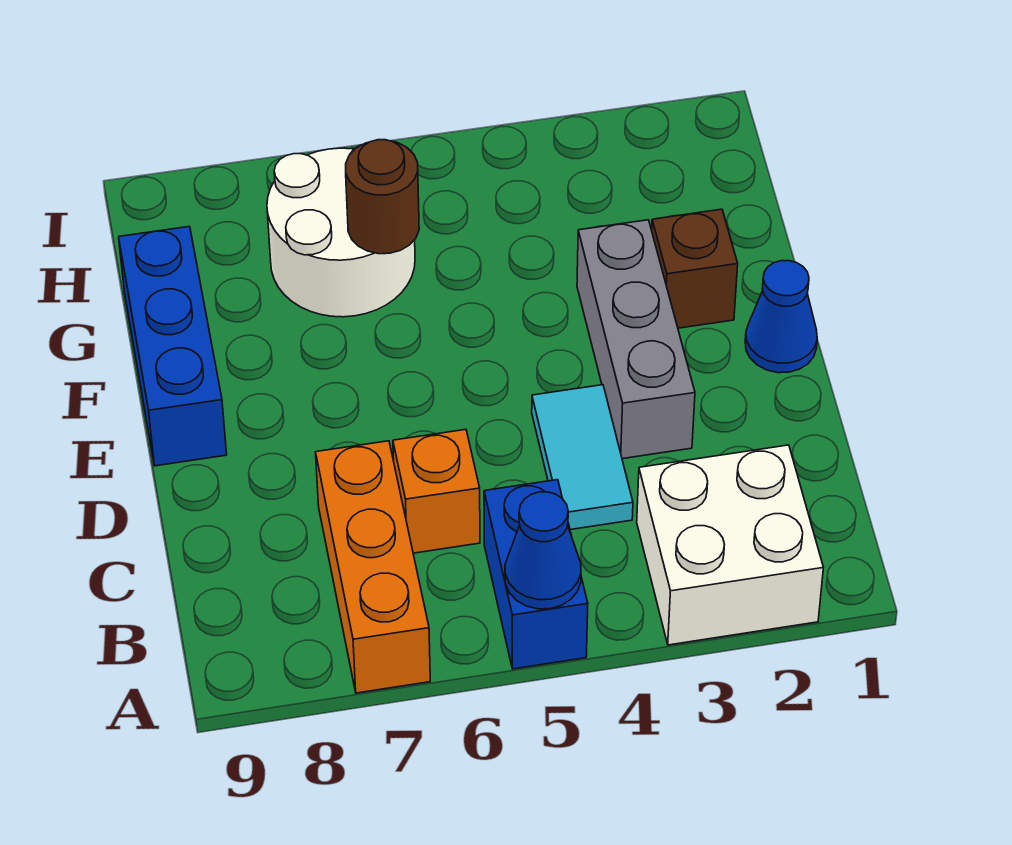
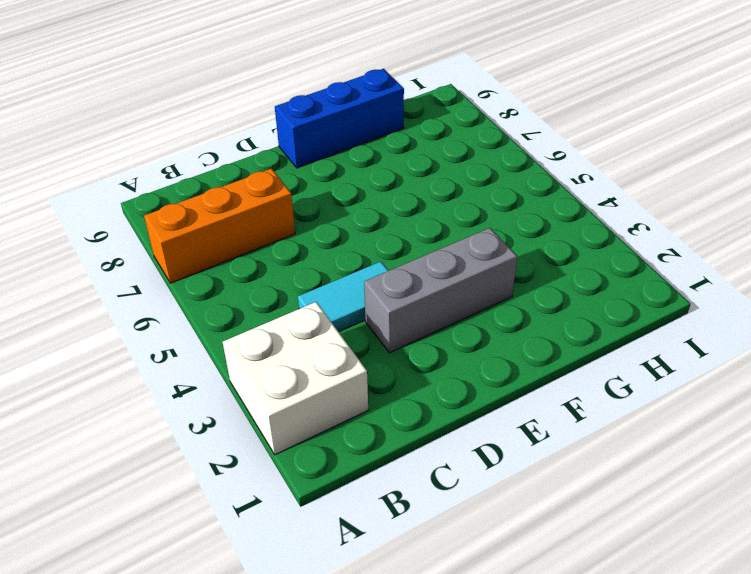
none -> blue brick A5:B5 level 1
none -> orange brick C6 level 1
none -> blue cone E1 level 1

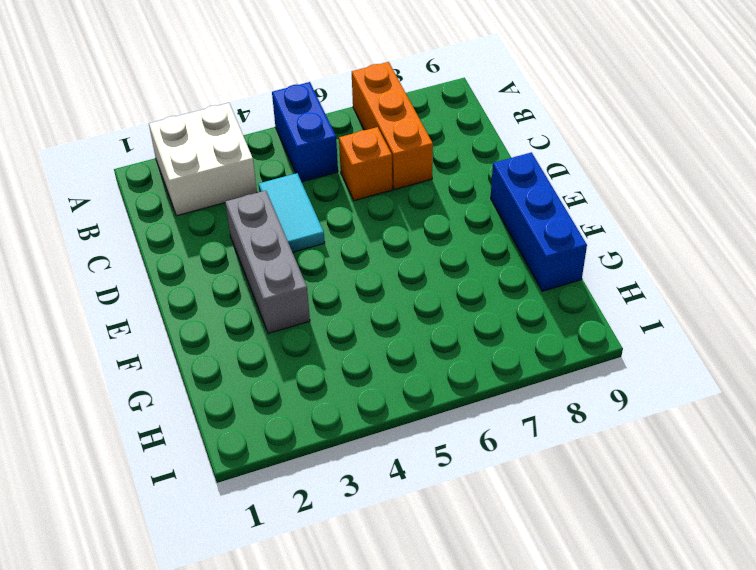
none -> blue cone E1 level 1
none -> brown brick F2 level 1
none -> white round brick G6:H7 level 1

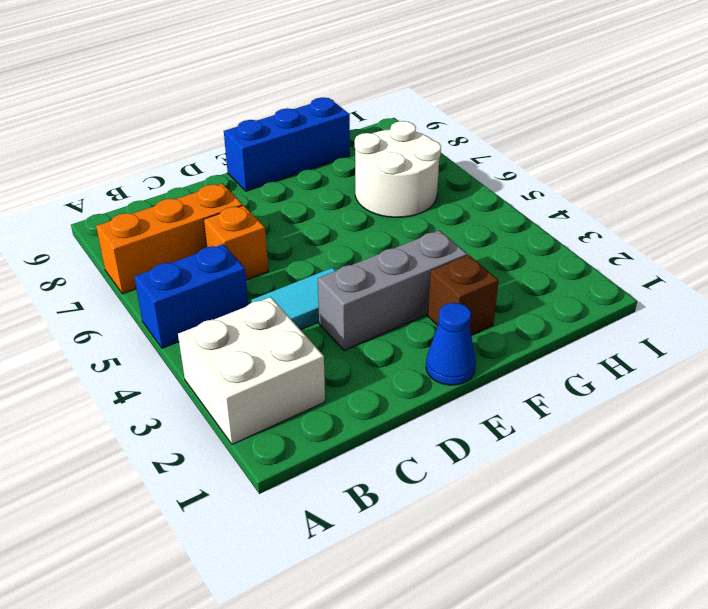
none -> blue cone A5 level 2
none -> brown round brick G6 level 2

